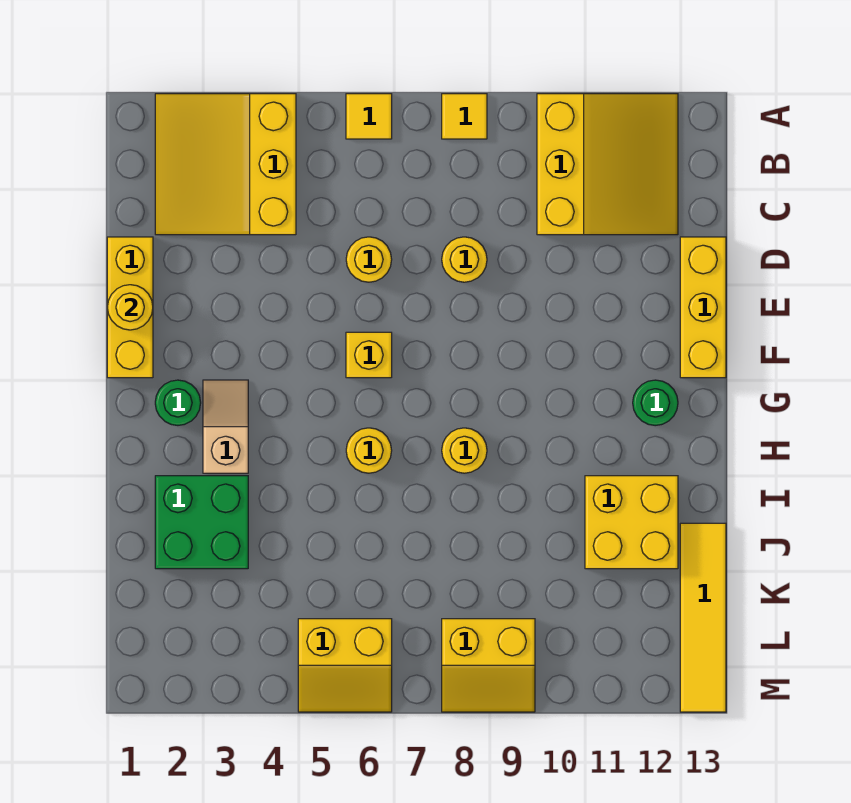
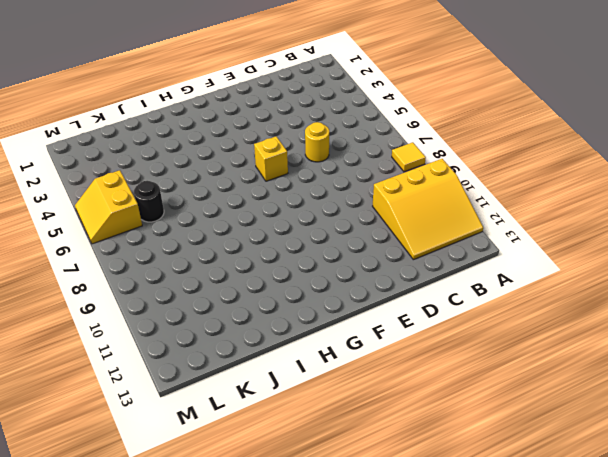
black round brick K6 level 1 -> none
none -> yellow slope A2:C4 level 1 top 4
none -> yellow tile A6 level 1
none -> yellow brick D1:F1 level 1

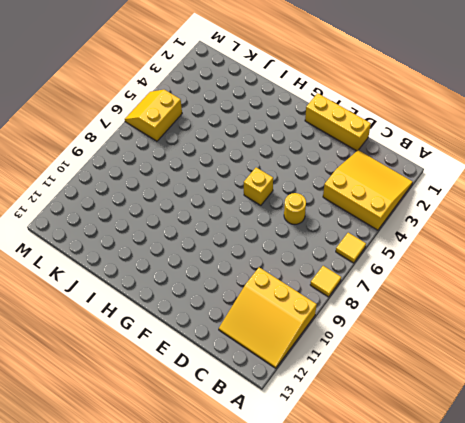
none -> yellow round brick D8 level 1
none -> yellow brick D13:F13 level 1
none -> green round brick G2 level 1

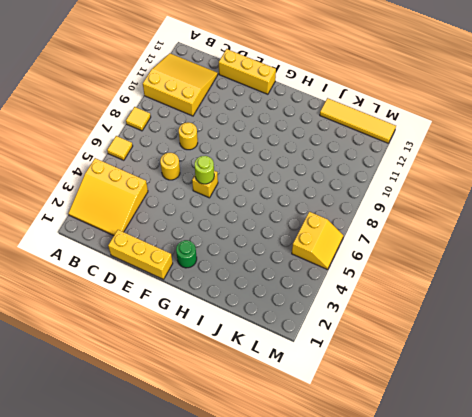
lime round brick F6 level 2 -> none
none -> tan slope G3:H3 level 1 top H
none -> green round brick G12 level 1
none -> yellow round brick H6 level 1

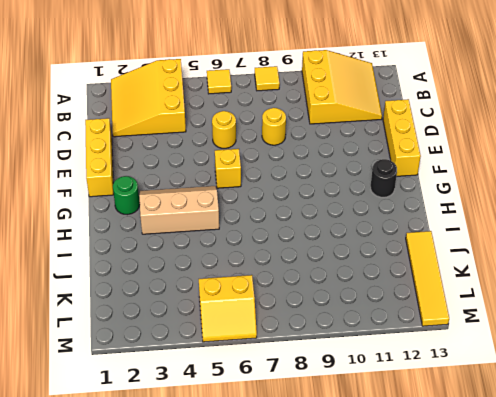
tan slope G3:H5 level 1 top H -> tan slope G3:H3 level 1 top H
black round brick G12 level 1 -> green round brick G12 level 1
none -> yellow round brick H6 level 1
none -> yellow round brick H8 level 1
none -> green brick I2:J3 level 1

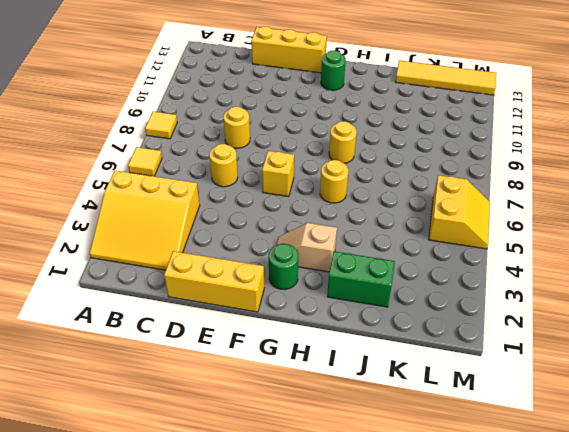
green brick I2:J2 level 1 -> green brick I2:J3 level 1
none -> yellow slope A10:C12 level 1 top 10
none -> yellow brick I11:J12 level 1
none -> yellow slope L8:M9 level 1 top L

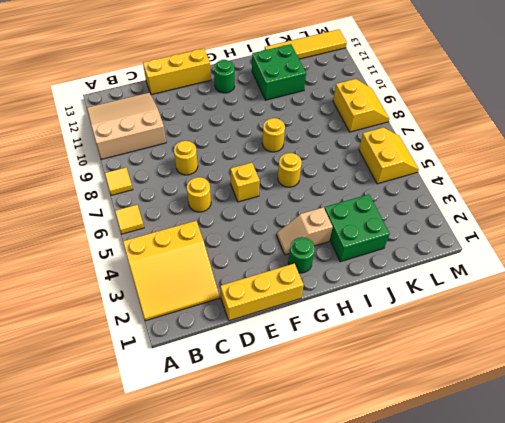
tan slope A10:C12 level 1 top 10 -> yellow slope A10:C12 level 1 top 10
green brick I11:J12 level 1 -> yellow brick I11:J12 level 1
none -> yellow round brick E1 level 2

